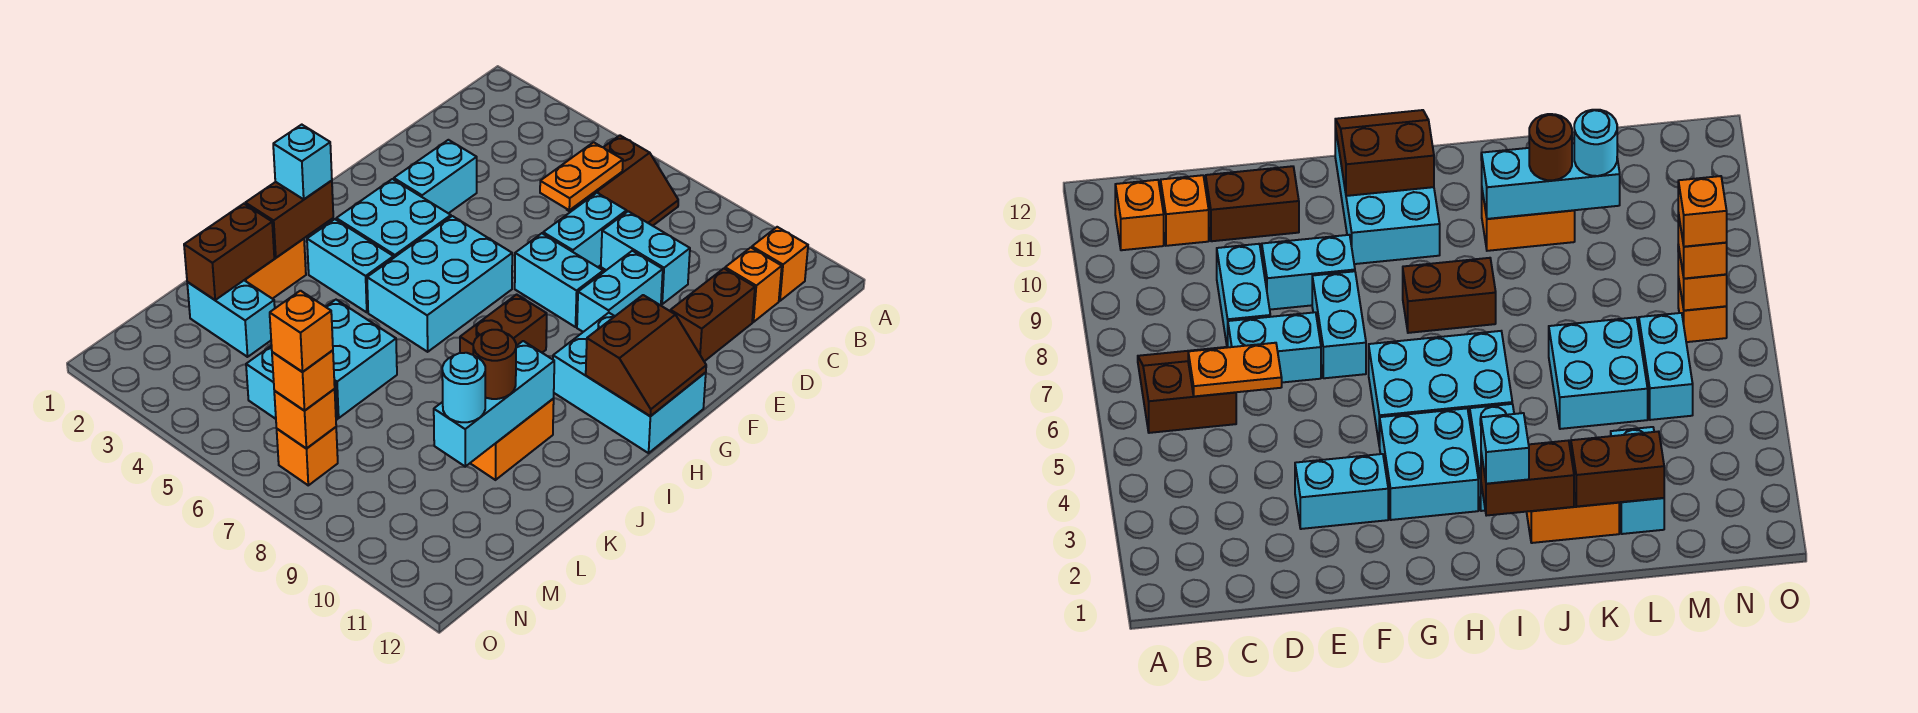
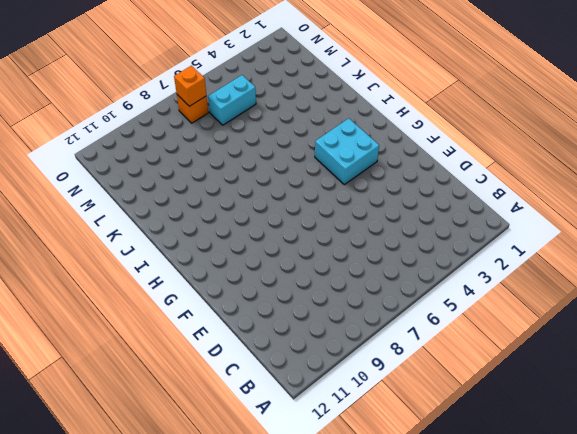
none -> brown slope B6:C7 level 1 top 6
none -> orange brick B11 level 1
none -> orange brick C11 level 1
none -> cyan brick D7:E7 level 1

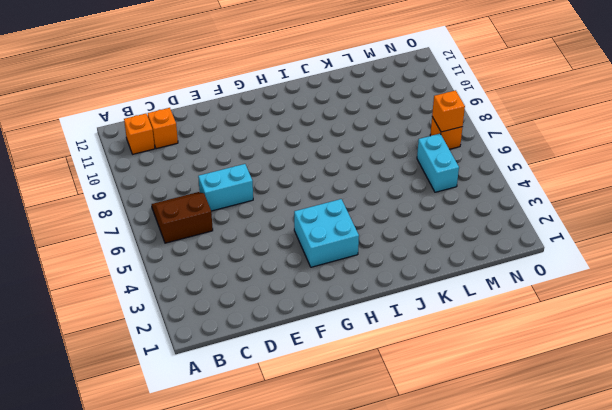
none -> cyan brick D8:D9 level 1
none -> brown brick D11:E11 level 1
none -> cyan brick E3:F3 level 1
none -> cyan brick E9:F9 level 1

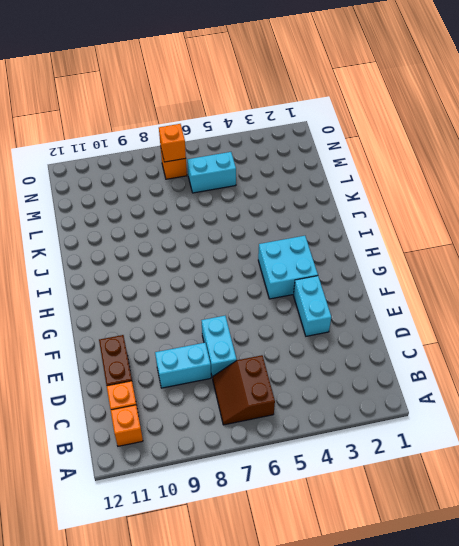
none -> cyan brick E9:F9 level 1
none -> cyan brick F7:F8 level 1
none -> cyan brick G5:I6 level 1
none -> cyan brick G10:H12 level 1

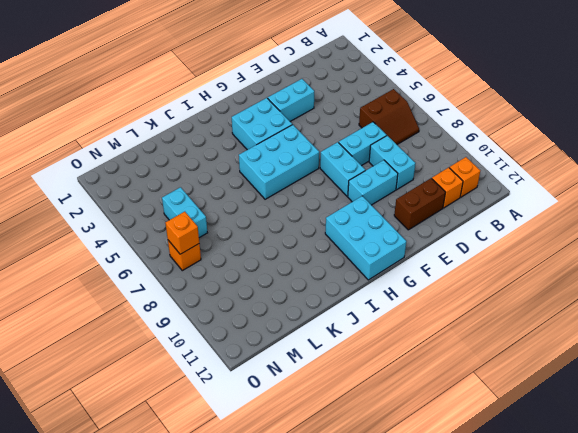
none -> brown brick H8:I8 level 1
none -> cyan brick I3:I4 level 1
none -> orange brick J2:K2 level 1
none -> orange brick J10:K10 level 1

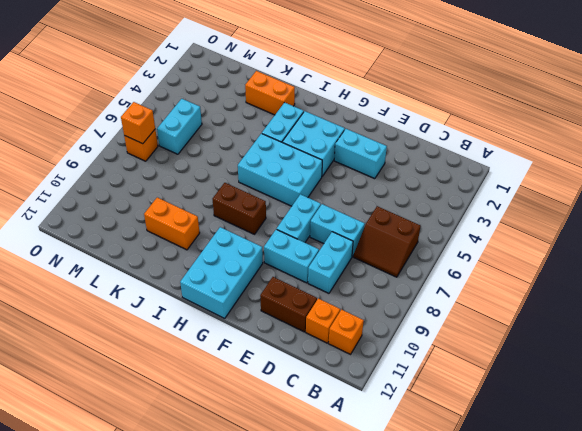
none -> cyan brick K5:L6 level 1
none -> cyan brick L2:L3 level 1
none -> orange plate C6:D6 level 2
none -> brown slope G11:H12 level 2 top 11

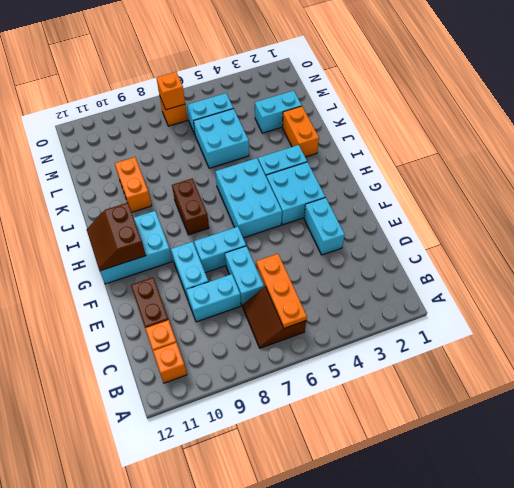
orange plate B6:D6 level 2 -> orange plate C6:D6 level 2
none -> brown brick I2:J2 level 2
none -> cyan brick J10:L10 level 2
none -> brown brick K2:L2 level 2
none -> cyan brick I2 level 3

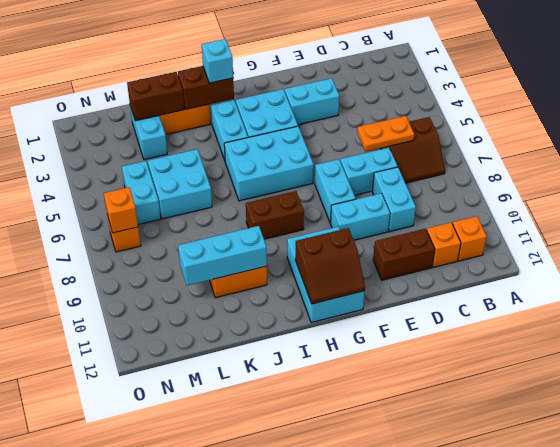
none -> brown round brick K10 level 3
none -> cyan round brick L10 level 3
none -> orange brick N7 level 3
none -> orange brick N7 level 4

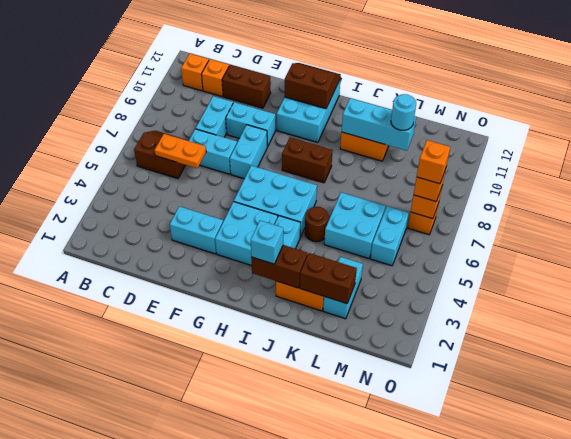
brown round brick J5 level 1 -> brown round brick K10 level 3

